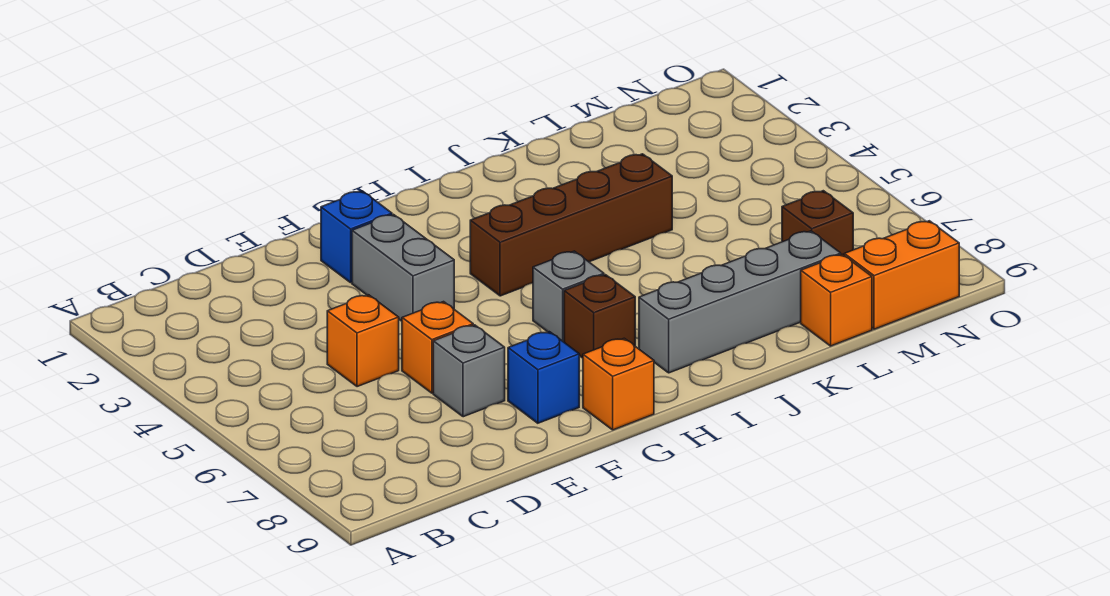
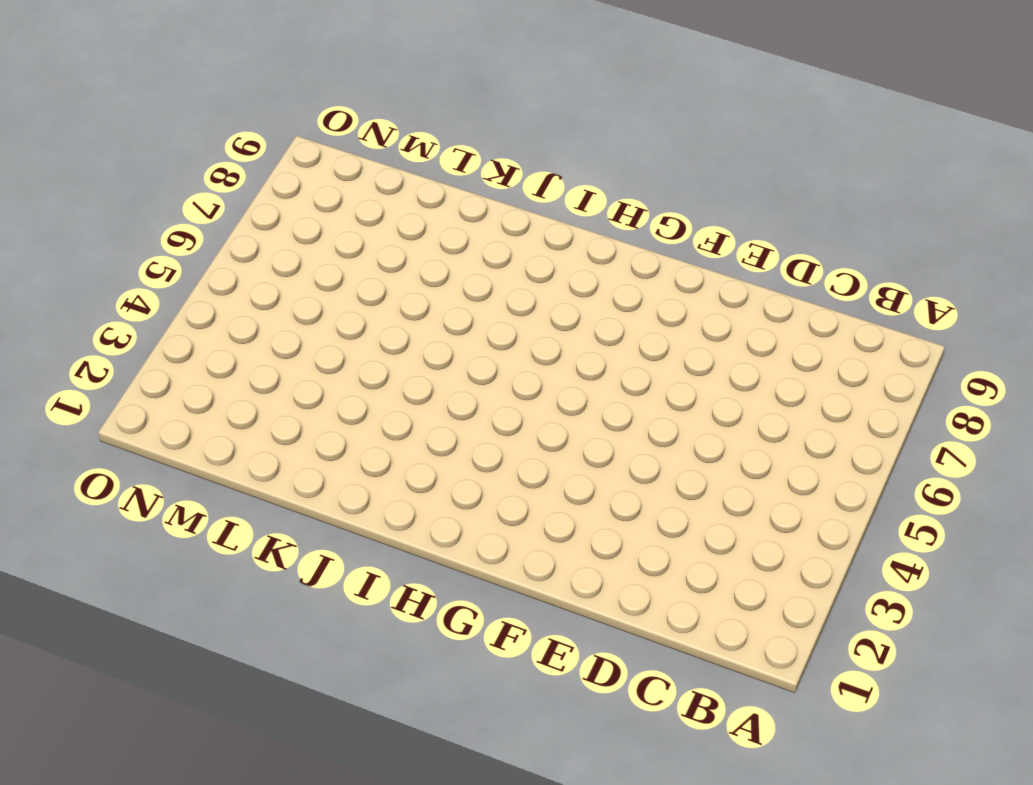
none -> orange brick D5 level 1
none -> orange brick E6 level 1
none -> grey brick E7 level 1

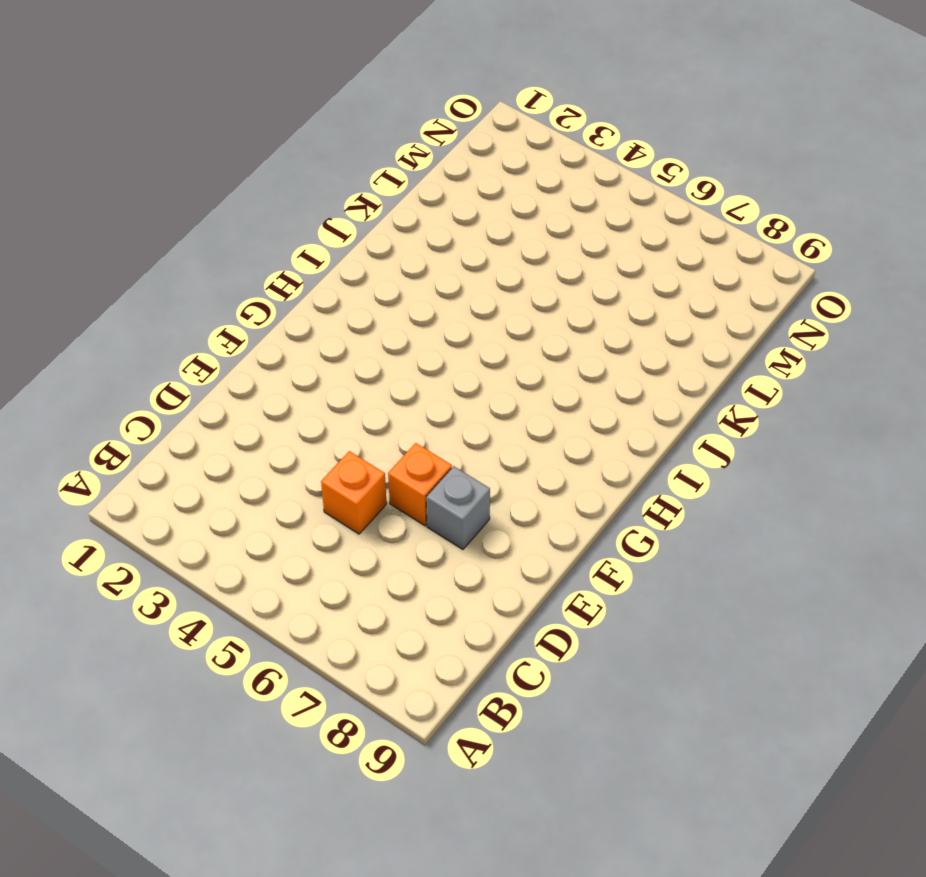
none -> blue brick F2 level 1
none -> grey brick F3:F4 level 1
none -> blue brick F8 level 1

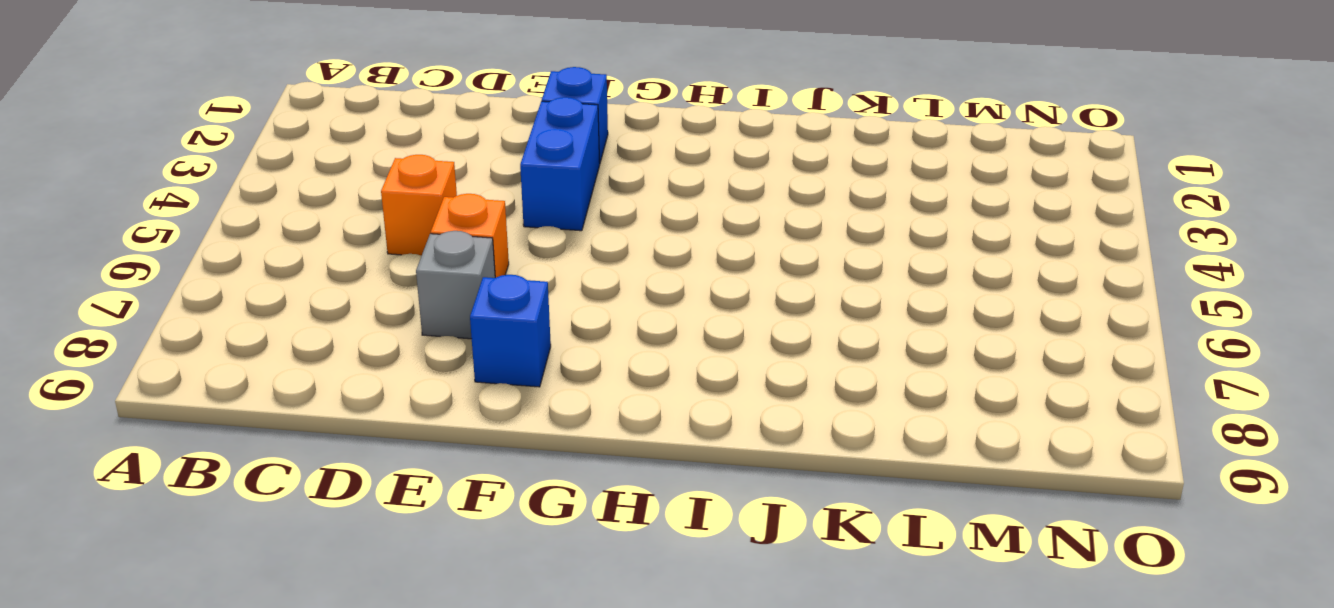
blue brick F3:F4 level 1 -> grey brick F3:F4 level 1
none -> orange brick G9 level 1
none -> brown brick H4:K4 level 1
none -> grey brick H6 level 1

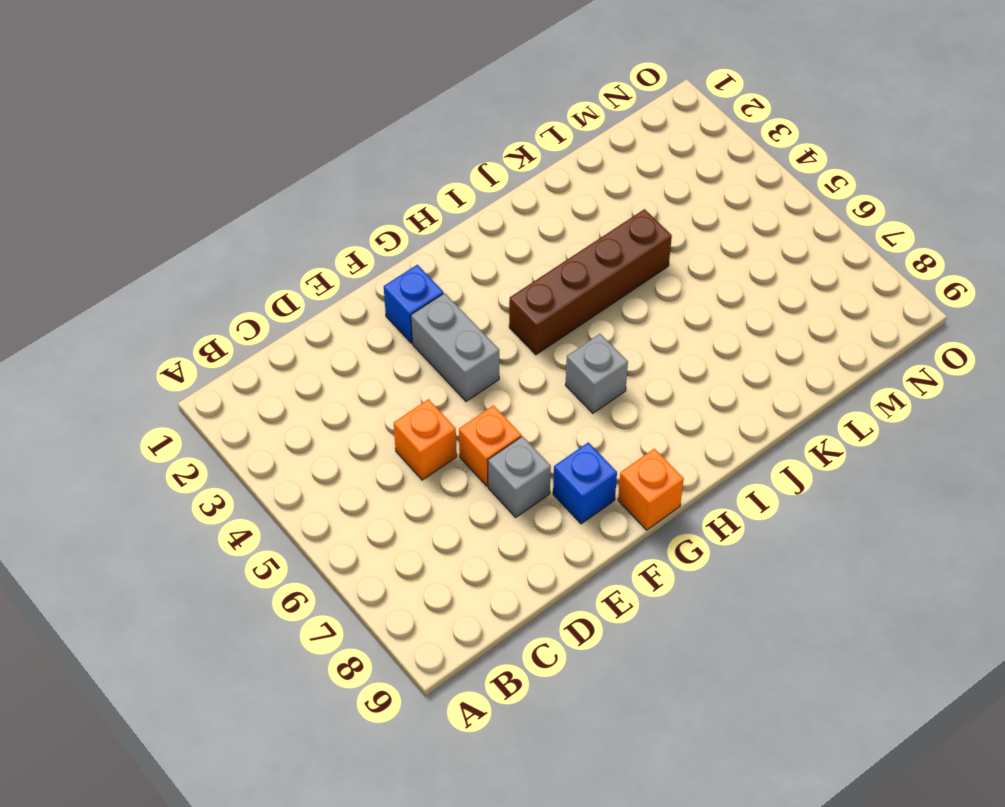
none -> brown brick H7 level 1
none -> grey brick I8:L8 level 1
none -> orange brick L9 level 1

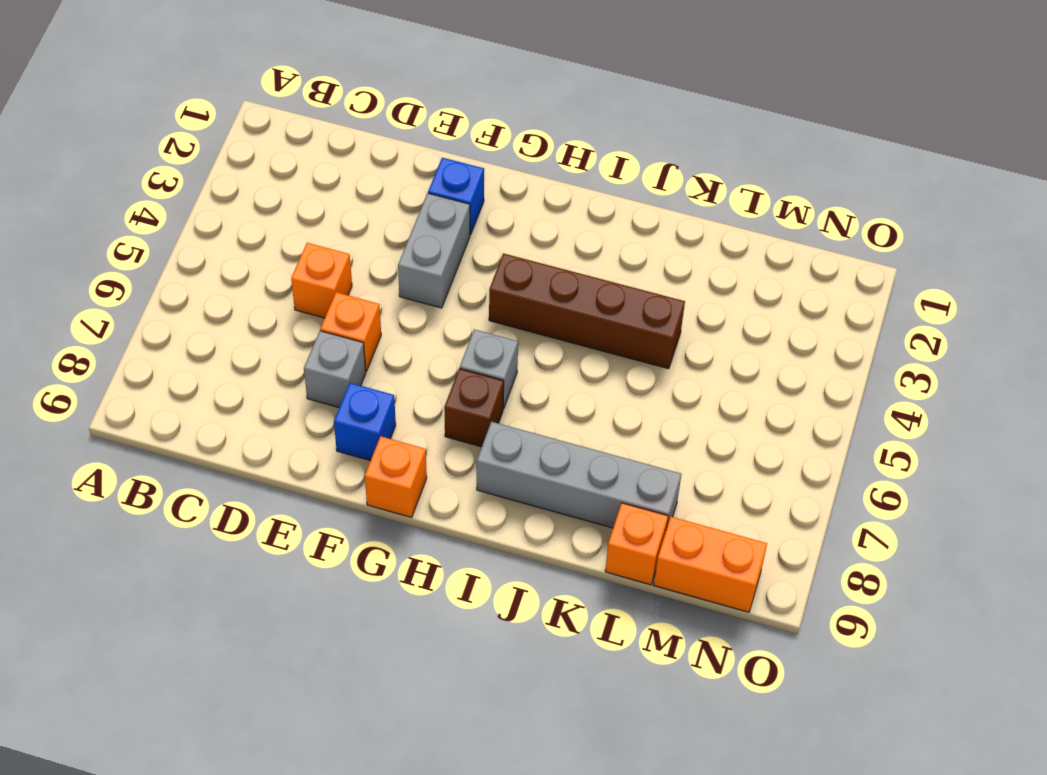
none -> brown brick M7 level 1

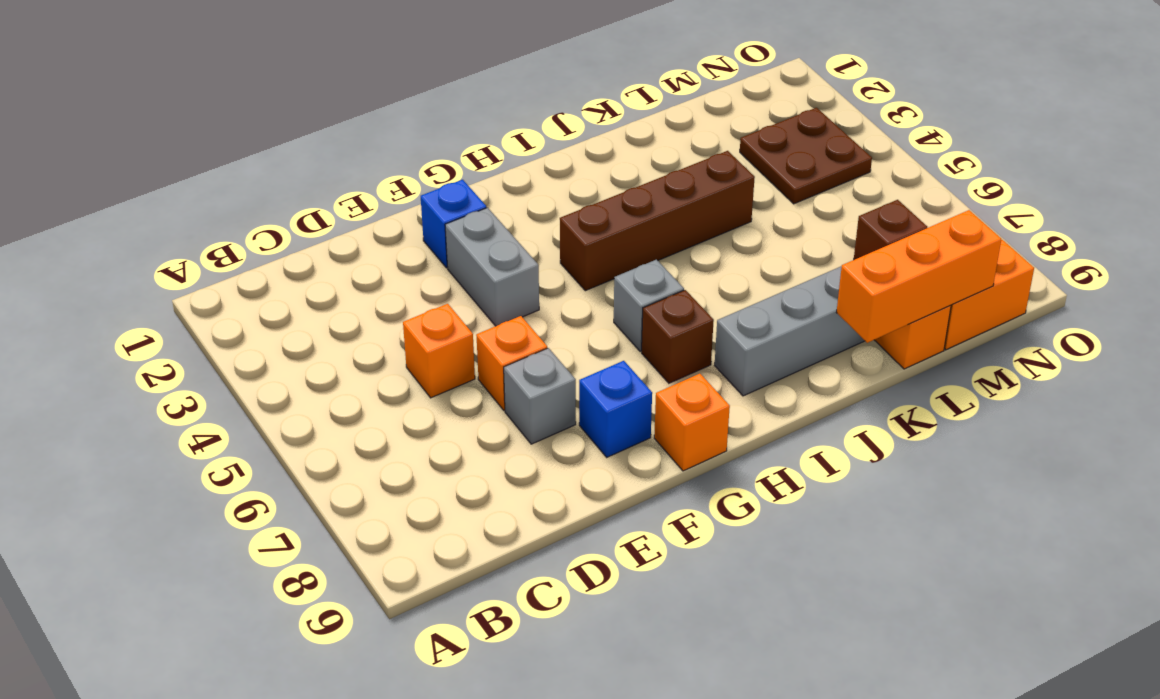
orange brick K9:M9 level 2 -> none
brown plate M3:N4 level 1 -> none

